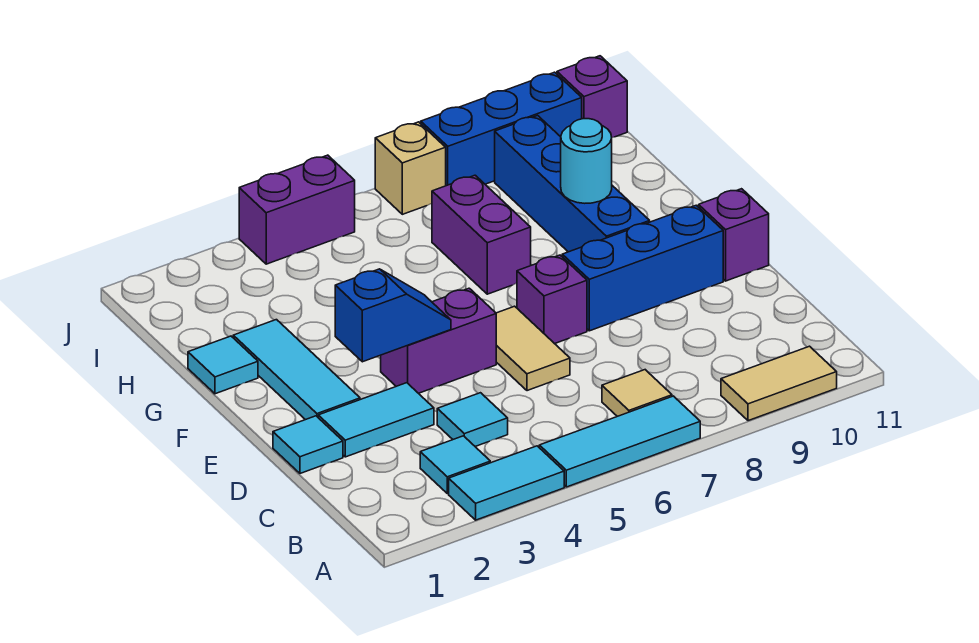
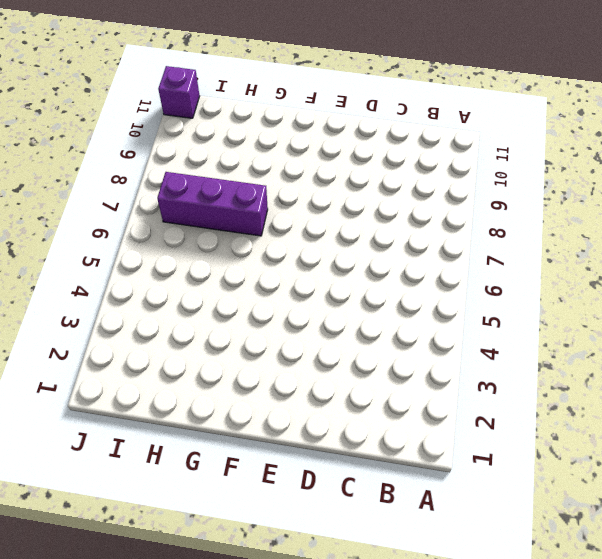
purple brick G7:I7 level 1 -> purple brick G7:H7 level 1
none -> cyan tile A3:A4 level 1
none -> cyan tile A5:A7 level 1
none -> tan tile A9:A10 level 1

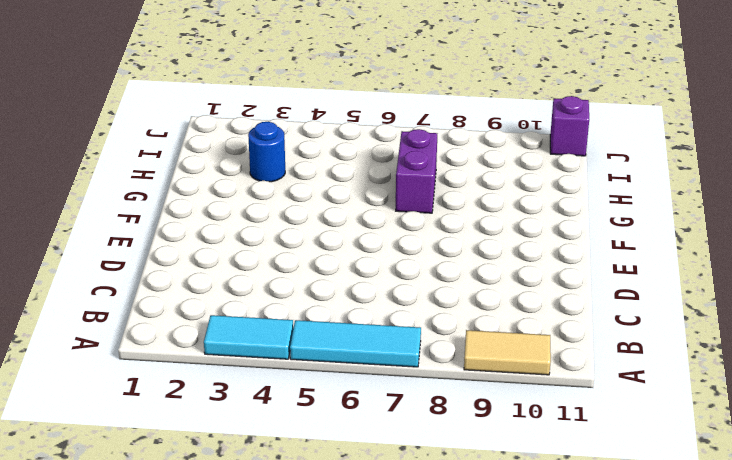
blue round brick H3 level 1 -> none
none -> cyan tile B3 level 1
none -> tan tile B7 level 1
none -> cyan tile C4 level 1

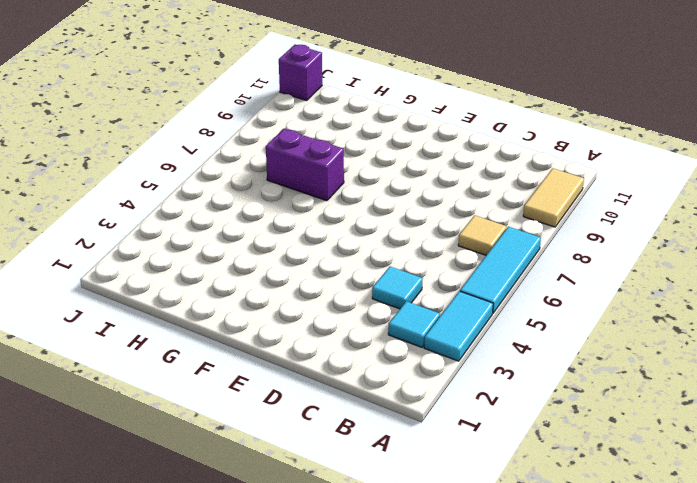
none -> cyan tile D1 level 1
none -> cyan tile D2:D3 level 1
none -> tan tile D6:E6 level 1

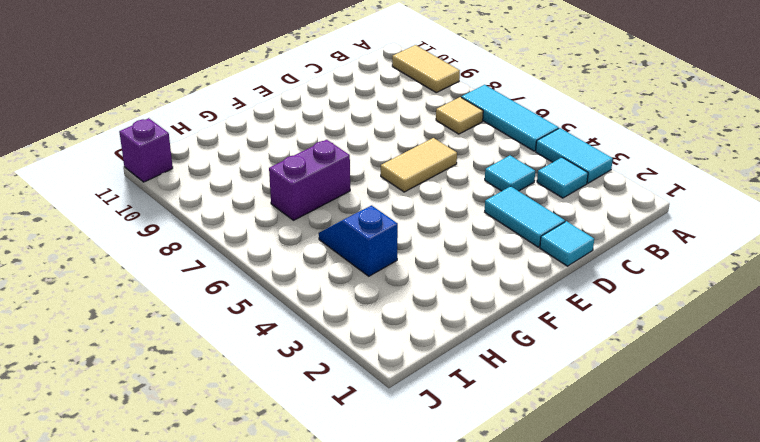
blue slope H4:H5 level 1 top 4 -> blue slope E3:E4 level 2 top 3
none -> cyan tile E2:G2 level 1
none -> purple brick E4:E5 level 1
none -> purple brick E7 level 1

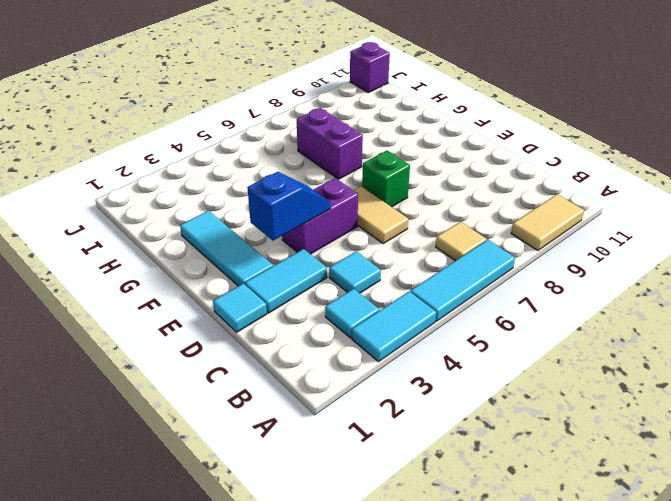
green brick E7 level 1 -> purple brick E7 level 1
none -> blue brick E8:E10 level 1
none -> purple brick E11 level 1
none -> blue brick F9:I9 level 1

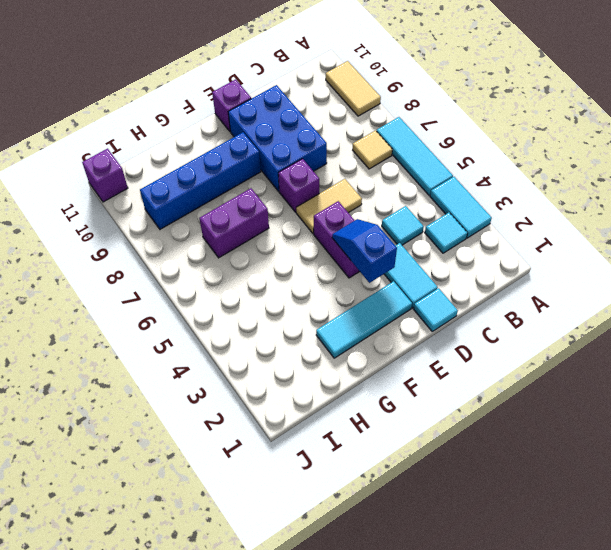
blue brick D8:E10 level 1 -> blue brick E8:E10 level 1
none -> cyan tile G1 level 1
none -> purple brick J4:J5 level 1
none -> tan brick J7 level 1

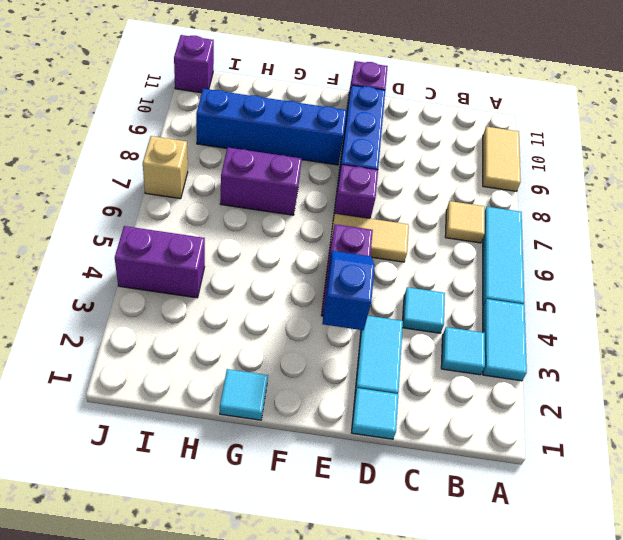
purple brick I4:J4 level 1 -> purple brick J4:J5 level 1
none -> cyan tile E2:G2 level 1
none -> blue brick J8:J10 level 1
none -> cyan round brick G9 level 2

